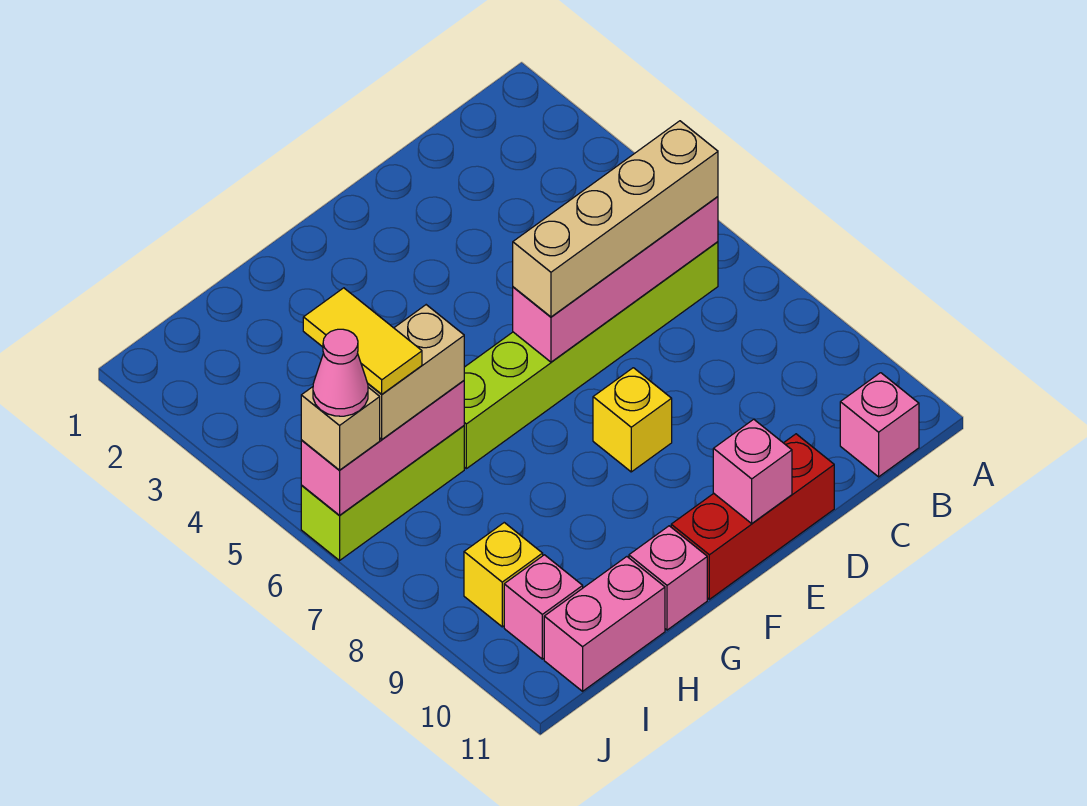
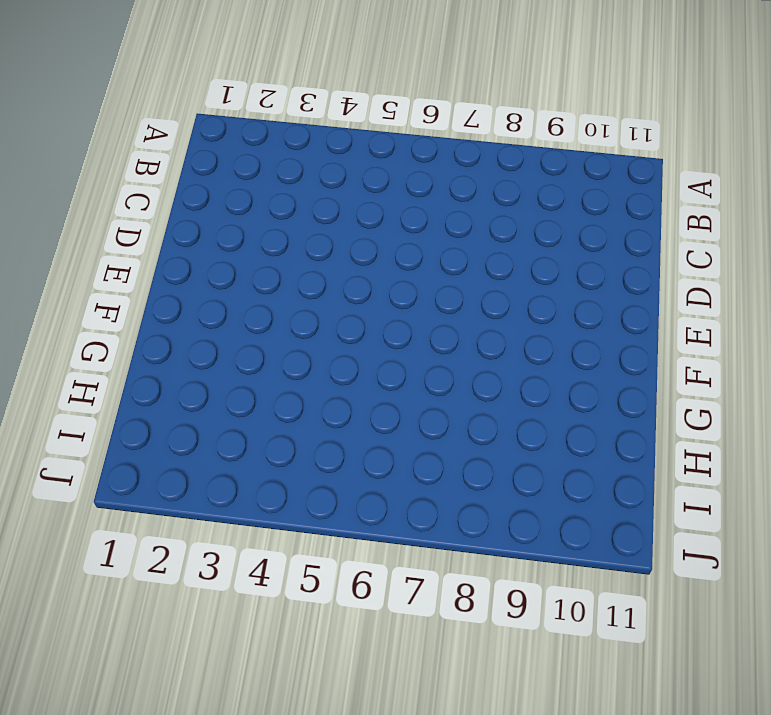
none -> lime brick B6:G6 level 1
none -> pink brick B11 level 1
none -> red brick D11:F11 level 1

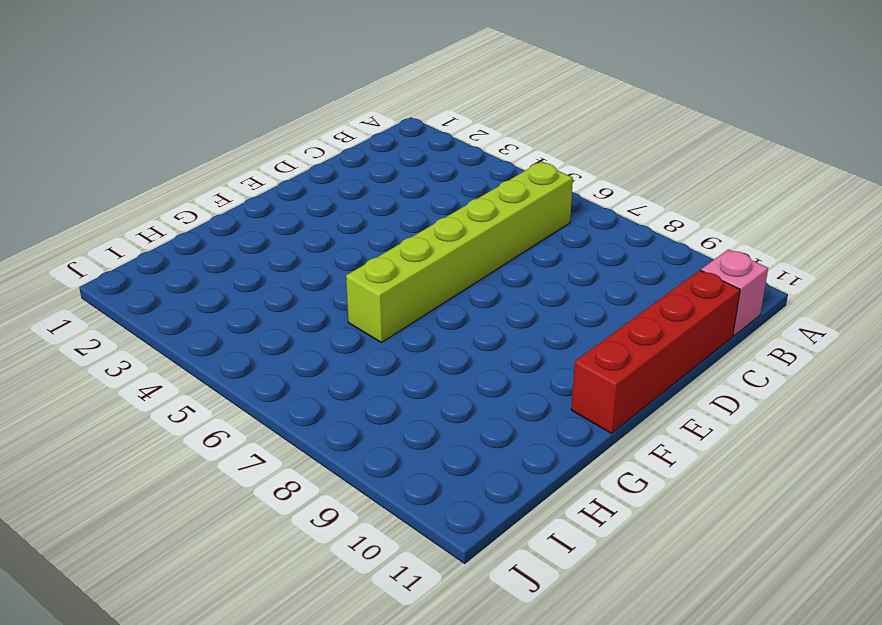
red brick C11:F11 level 1 -> red brick D11:F11 level 1
none -> yellow brick E8 level 1
none -> pink brick G11 level 1
none -> lime brick H6:J6 level 1

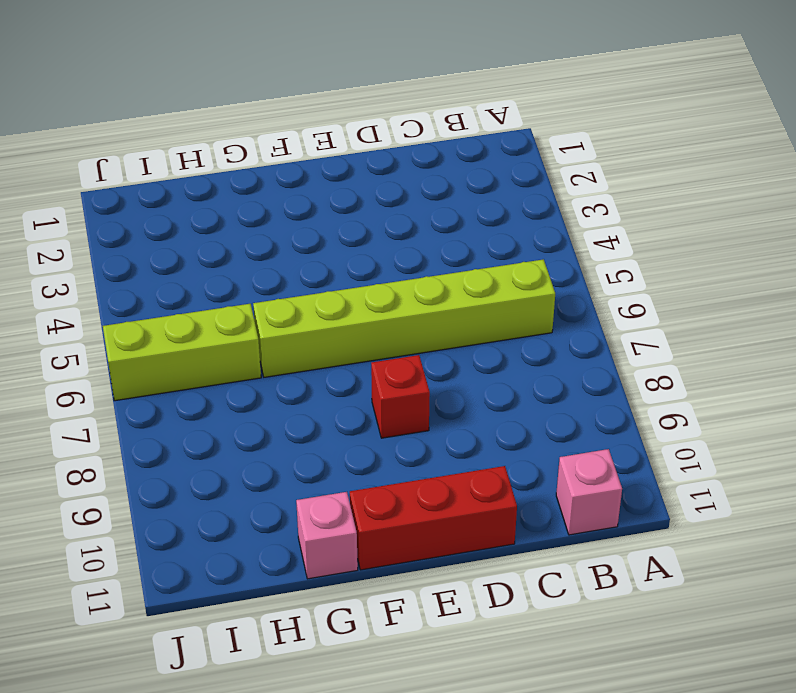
red brick E8 level 1 -> yellow brick E8 level 1
none -> pink brick H11:I11 level 1
none -> yellow brick I9 level 1
none -> pink brick I10 level 1

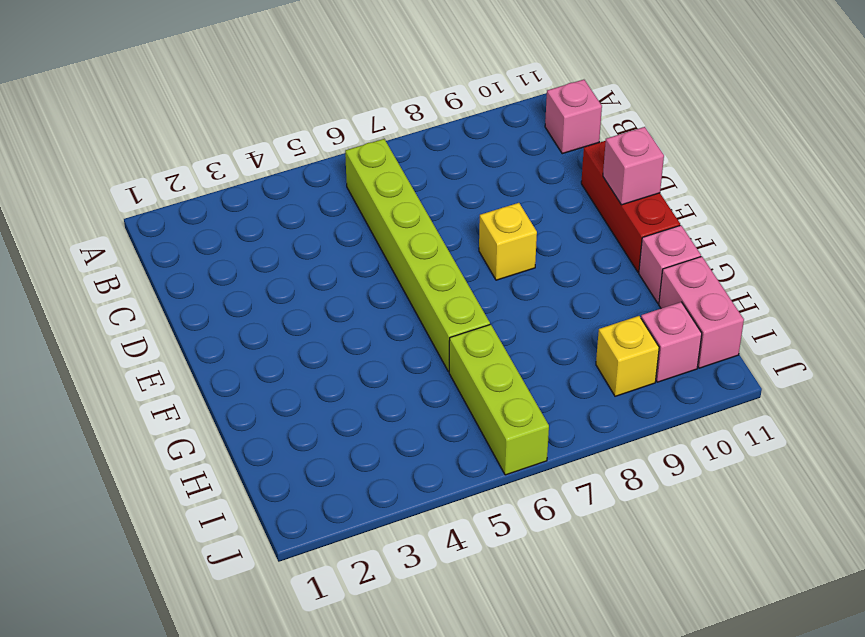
none -> pink brick B6:E6 level 2
none -> pink brick H6:J6 level 2
none -> tan brick B6:E6 level 3

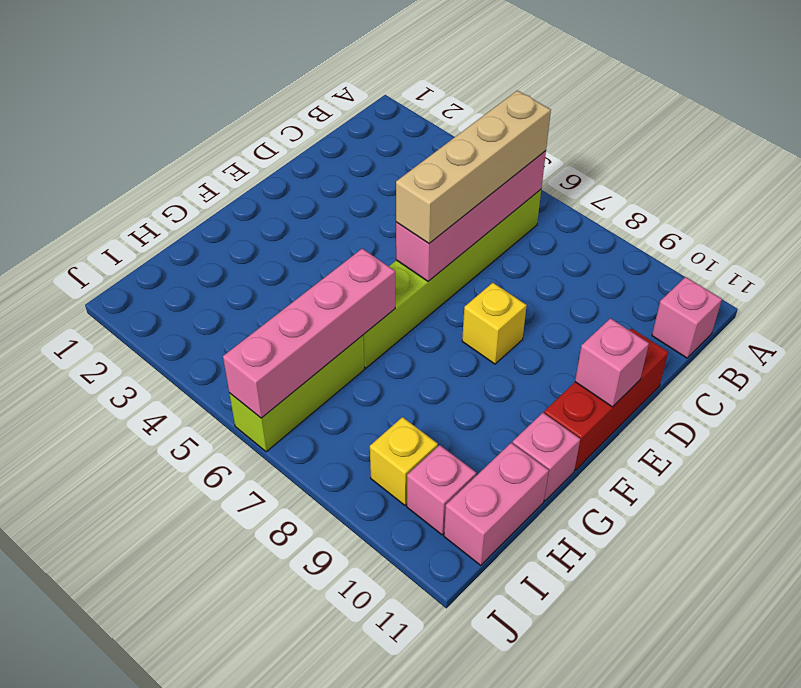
pink brick G6:J6 level 2 -> pink brick H6:J6 level 2
none -> tan brick H6:I6 level 3
none -> tan brick J6 level 3
none -> yellow tile I5:I6 level 4

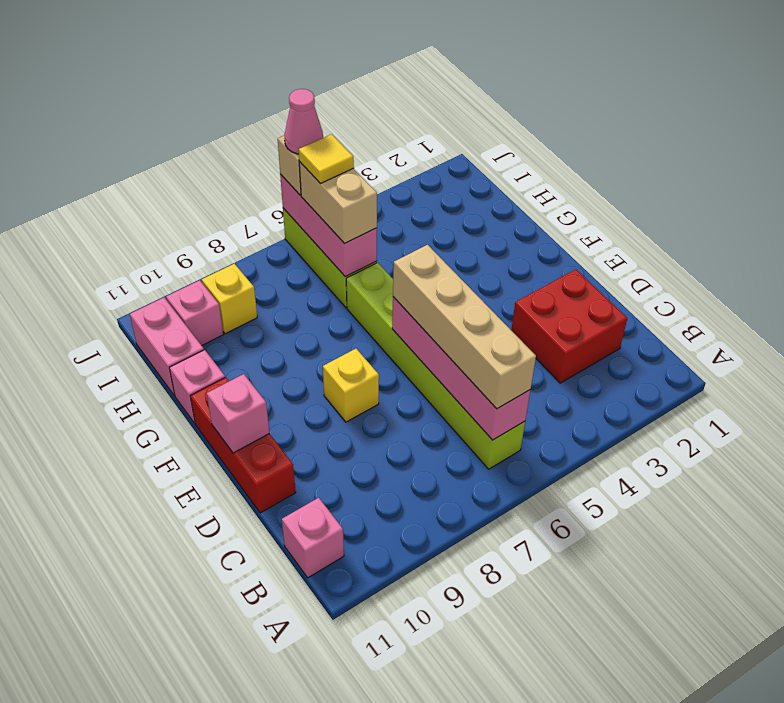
red brick C2:D3 level 1 -> none
yellow tile I6 level 4 -> yellow tile I5:I6 level 4

